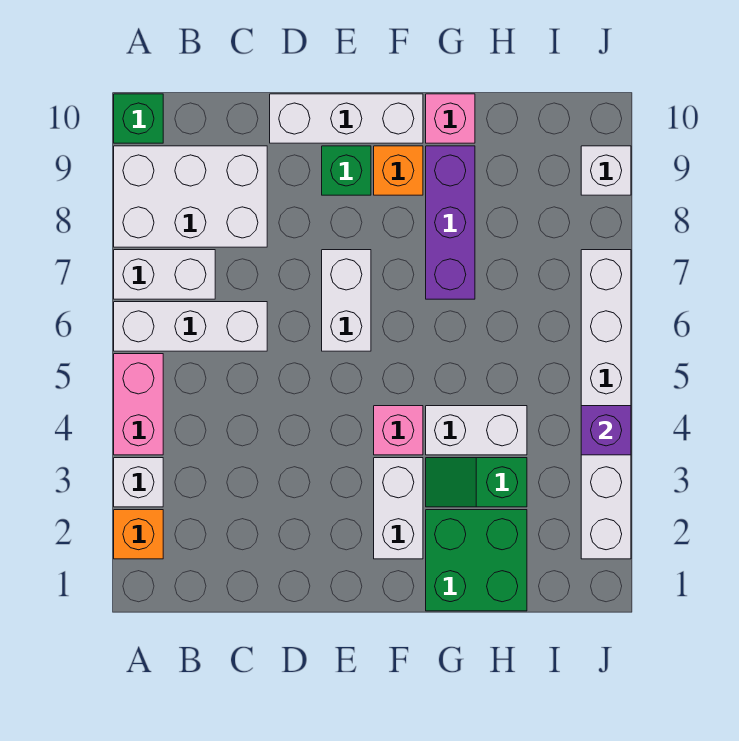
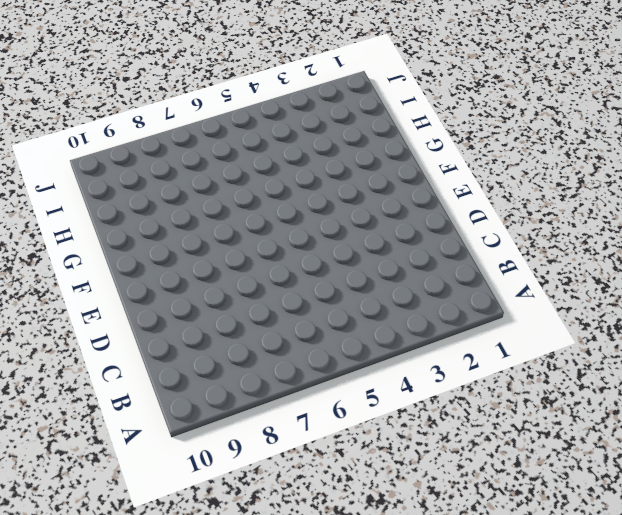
none -> orange brick A2 level 1
none -> white brick A3 level 1
none -> pink brick A4:A5 level 1

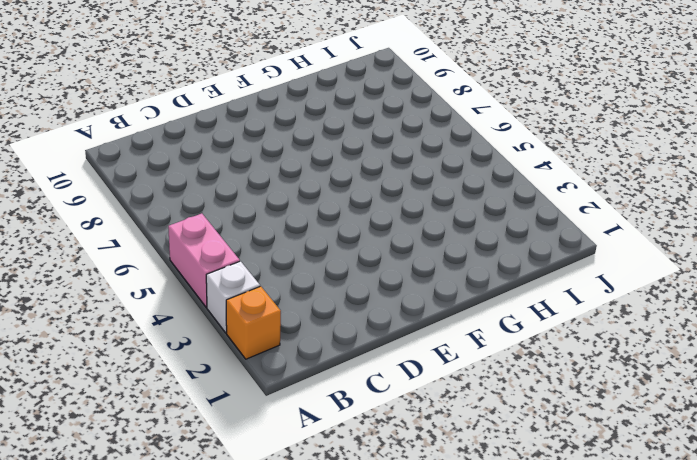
none -> white brick A6:C6 level 1
none -> white brick A7:B7 level 1
none -> white brick A8:C9 level 1

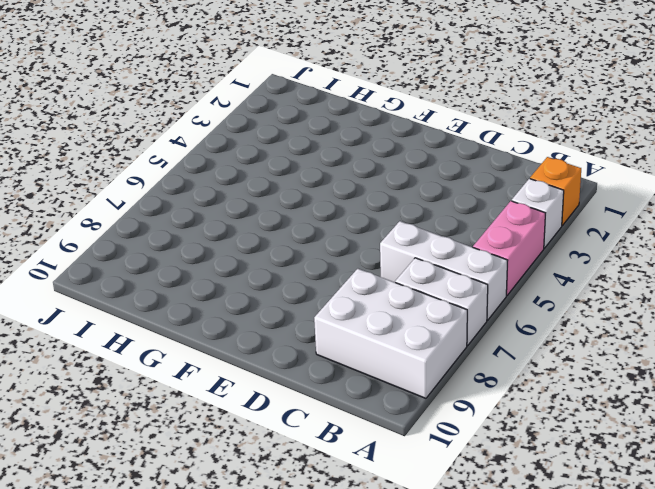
none -> green brick A10 level 1
none -> white brick D10:F10 level 1
none -> white brick E6:E7 level 1

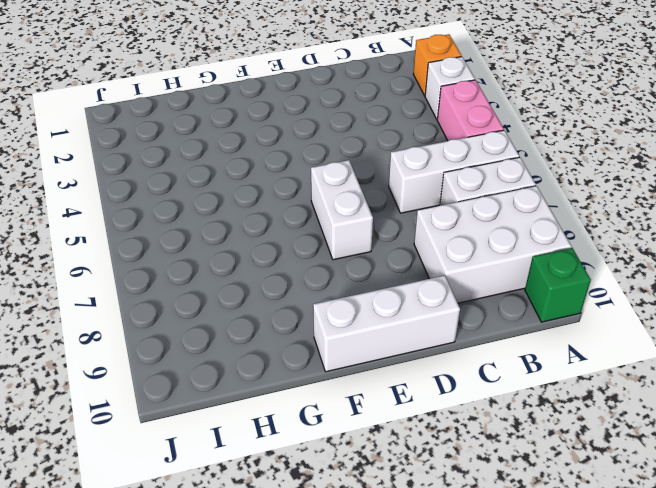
none -> green brick E9 level 1
none -> white brick F2:F3 level 1
none -> pink brick F4 level 1

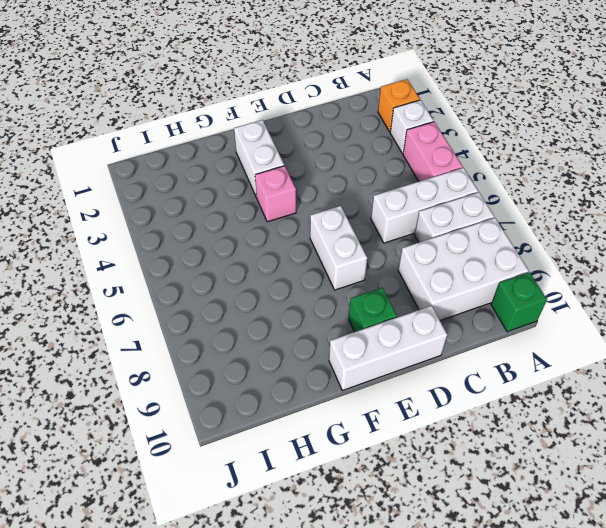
none -> orange brick F9 level 1
none -> green brick G1:H2 level 1
none -> green slope G3:H3 level 1 top H

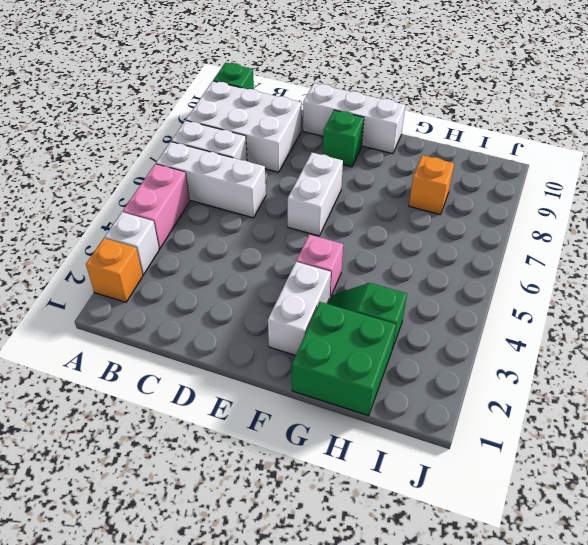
orange brick H8 level 1 -> orange brick F9 level 1
none -> white brick G4:H4 level 1
none -> purple brick G7:G9 level 1
none -> pink brick G10 level 1

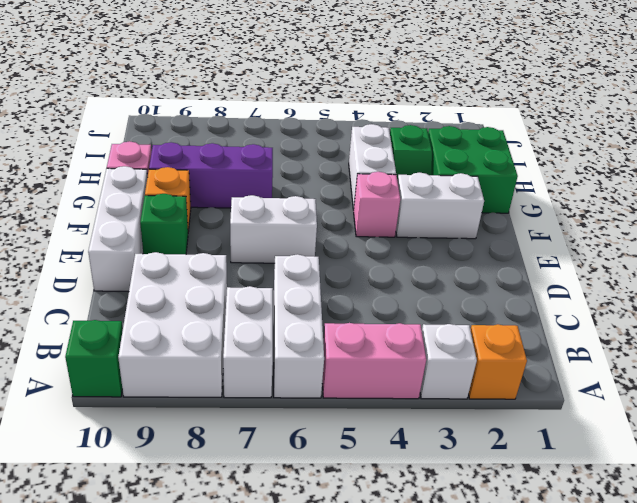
none -> white brick J2:J7 level 1
none -> white brick J9 level 1
none -> purple brick J4 level 2

